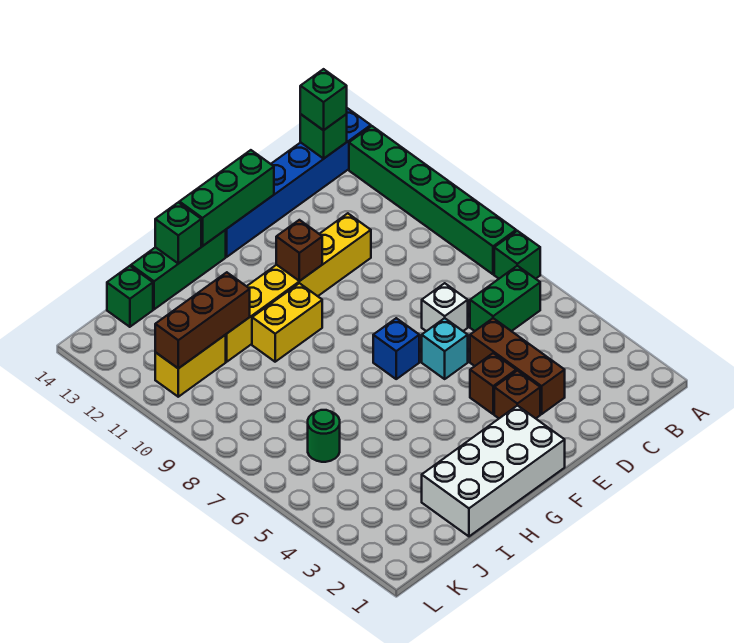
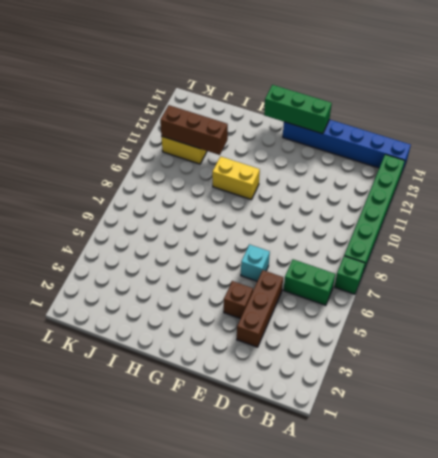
none -> white brick D7 level 1
none -> yellow brick D11:I11 level 1
none -> brown brick E3 level 1

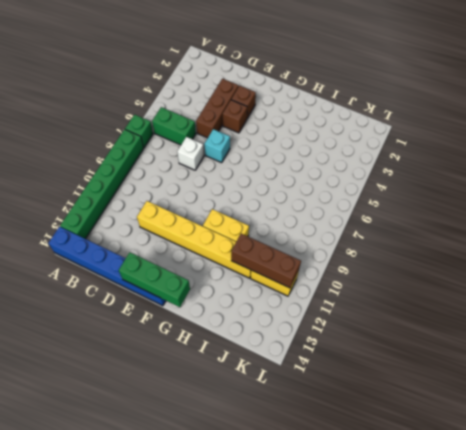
none -> white brick F1:I2 level 1
none -> blue brick F7 level 1
none -> green brick G14:I14 level 1

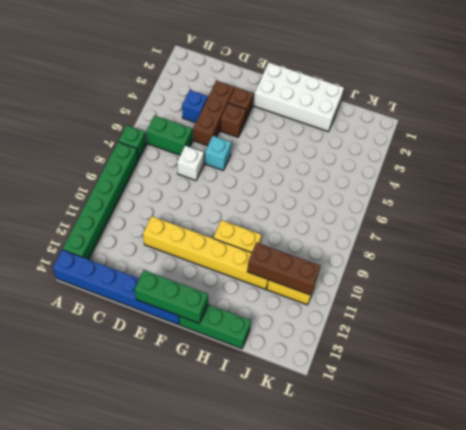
blue brick C4 level 1 -> blue brick F7 level 1
none -> green round brick J6 level 1
none -> green brick J14 level 1
none -> green brick B14 level 2

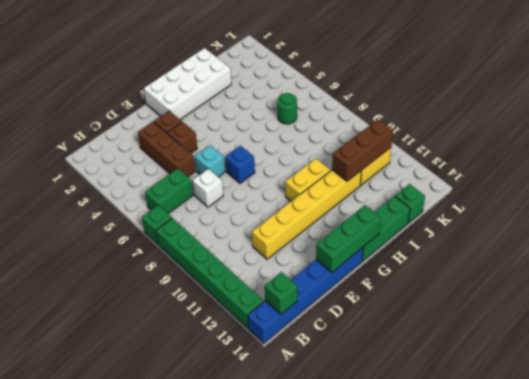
none -> brown brick F11 level 2
none -> green brick H14 level 2
none -> green brick B14 level 3

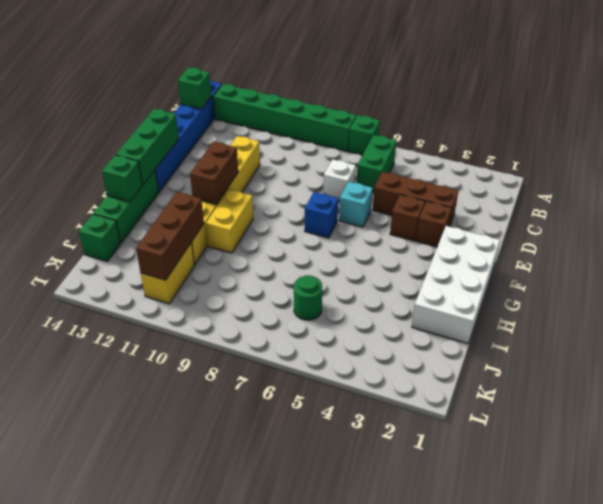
brown brick F11:G11 level 2 -> brown brick F11 level 2
none -> green brick B14 level 3

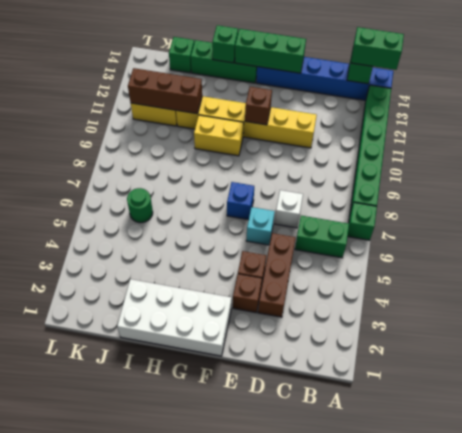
green brick A14:B14 level 3 -> green brick B14 level 3

